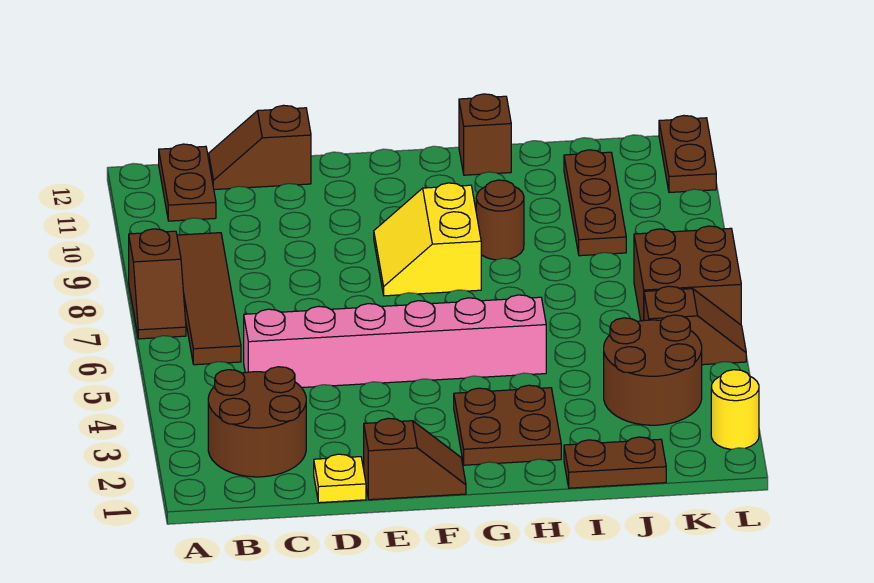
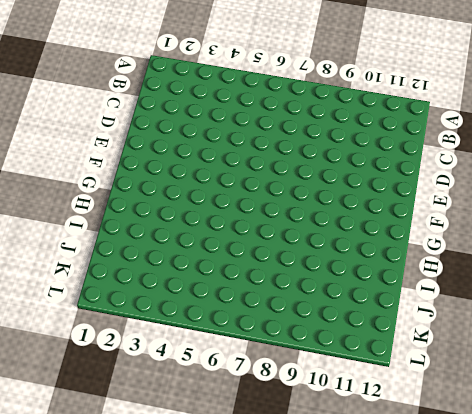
none -> brown slope A7:A8 level 1 top 8
none -> brown round brick B2:C3 level 1
none -> brown tile B6:B9 level 1

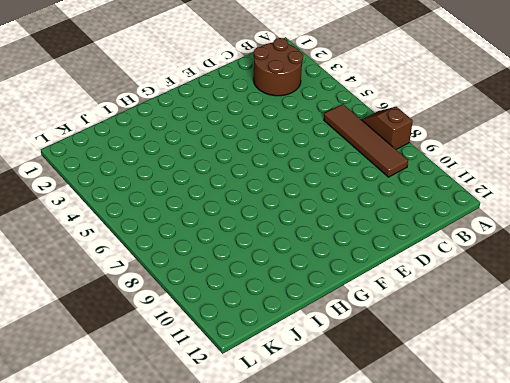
none -> brown plate B11:B12 level 1
none -> pink brick C5:H5 level 1
none -> brown slope C12:D12 level 1 top D

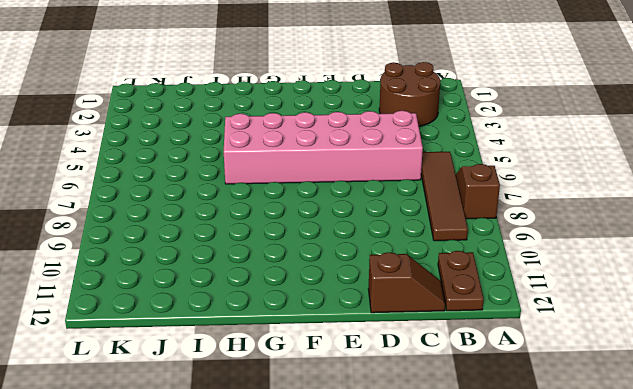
pink brick C5:H6 level 1 -> pink brick C5:H5 level 1
none -> yellow plate D1 level 1
none -> brown slope E1:F1 level 1 top E
none -> yellow slope F8:G9 level 1 top G

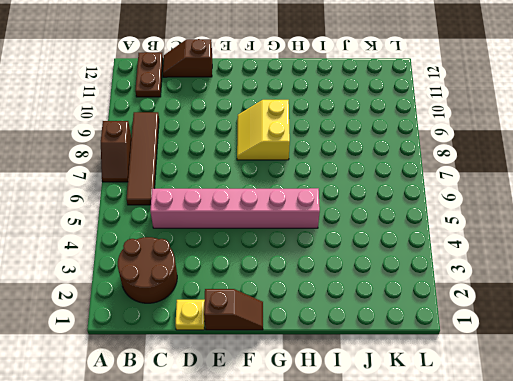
none -> brown plate G2:H3 level 1
none -> brown round brick H9 level 1
none -> brown brick H12 level 1

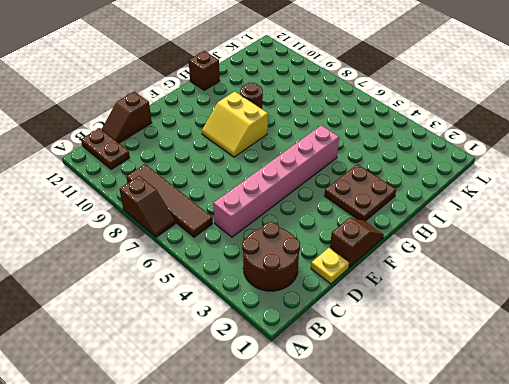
none -> brown plate I1:J1 level 1
none -> brown round brick J3:K4 level 1
none -> brown plate J9:J11 level 1

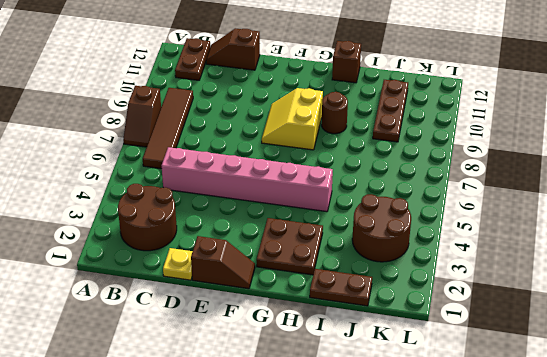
none -> brown slope K5:L5 level 1 top K
none -> brown brick K6:L7 level 1
none -> yellow round brick L2 level 1

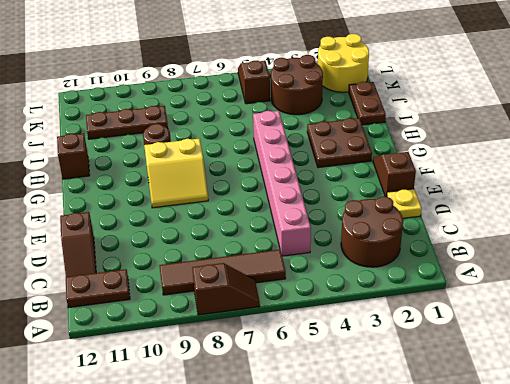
yellow round brick K1:L2 level 1 -> yellow round brick L2 level 1
none -> brown brick K6:L7 level 1
none -> brown plate L11:L12 level 1

